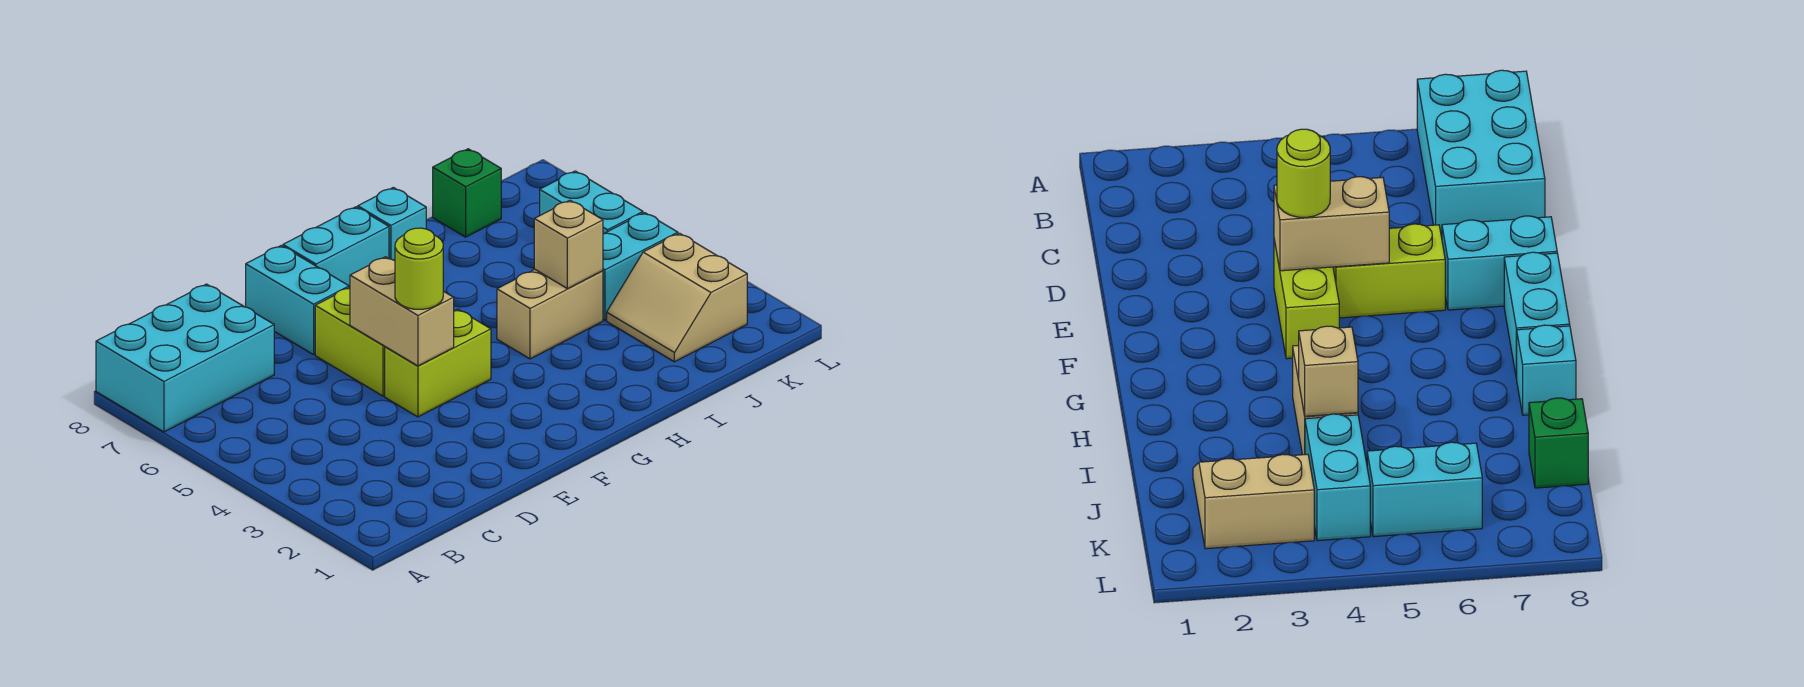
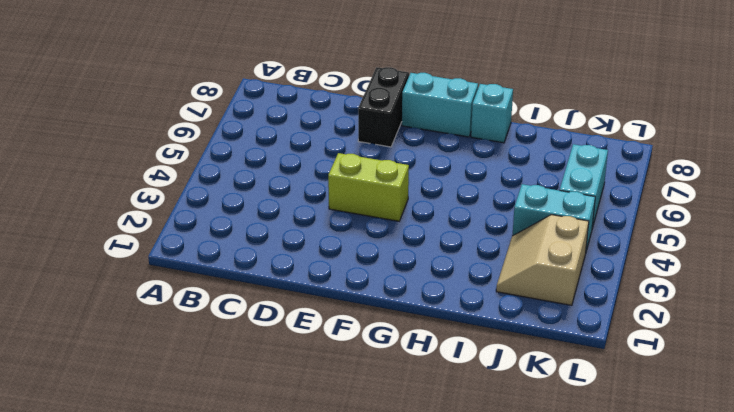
black brick E7:E8 level 1 -> cyan brick E7:E8 level 1
none -> cyan brick A7:C8 level 1
none -> lime brick E5:E6 level 1
none -> tan brick H4:I4 level 1

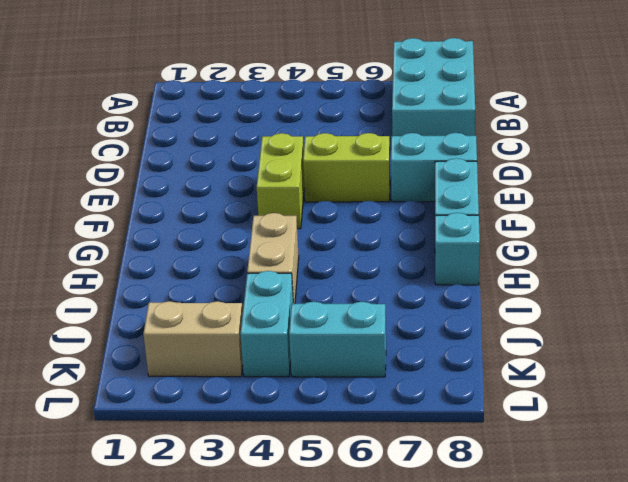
none -> green brick J8 level 1
none -> tan brick E4:E5 level 2
none -> tan brick I4 level 2

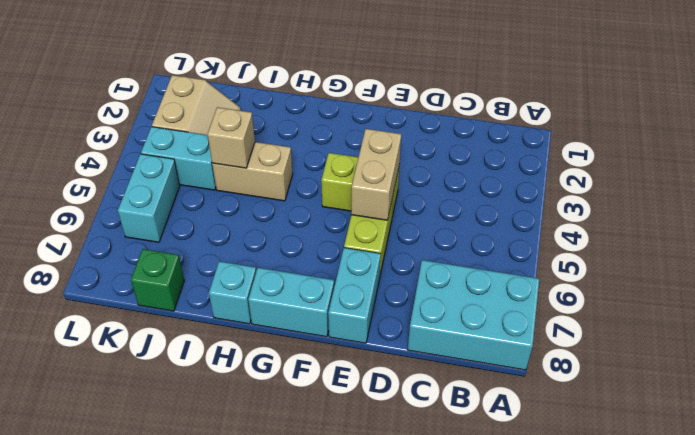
none -> lime round brick E4 level 3

